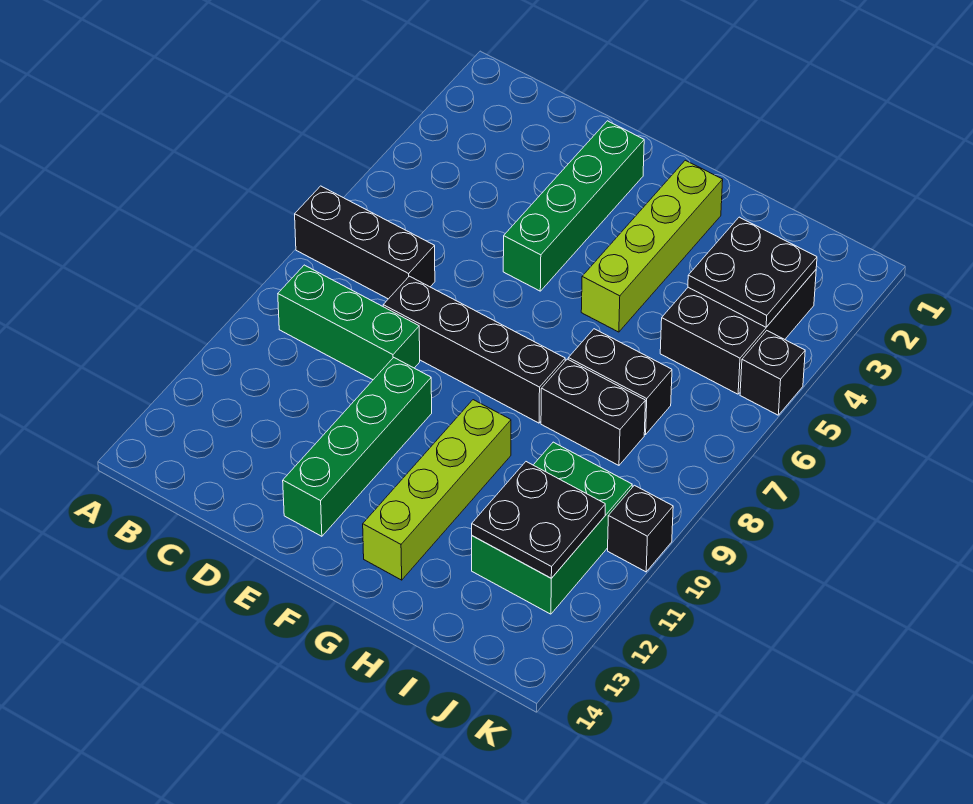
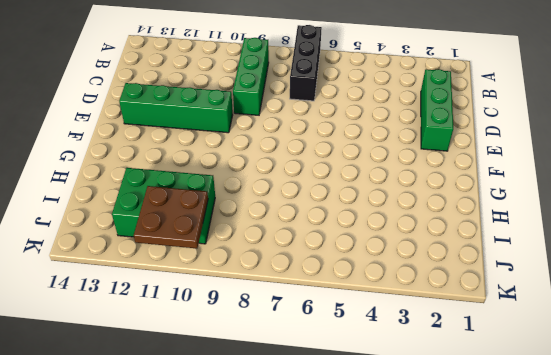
green brick C2:E2 level 1 -> green brick E2:E5 level 1
brown plate J10:K11 level 2 -> black plate I11:J12 level 2
none -> black brick D8:G8 level 1
none -> lime brick G2:G5 level 1
none -> lime brick G10:G13 level 1

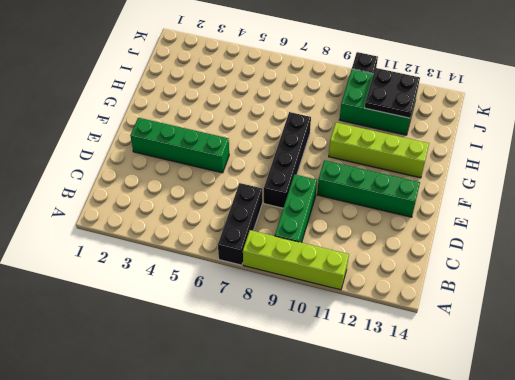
lime brick A8:A11 level 1 -> lime brick G2:G5 level 1
none -> black brick H7:I7 level 1
none -> black brick H8:I8 level 1
none -> black brick I3:J5 level 1

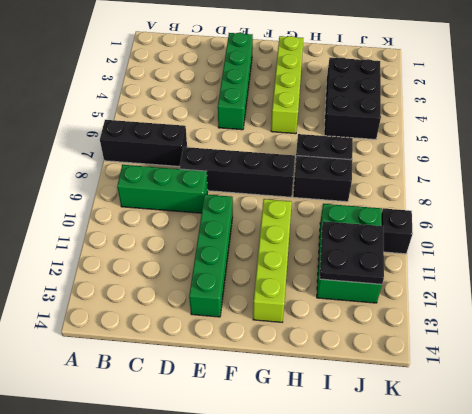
none -> black brick K5 level 1
none -> black plate I3:J4 level 2

